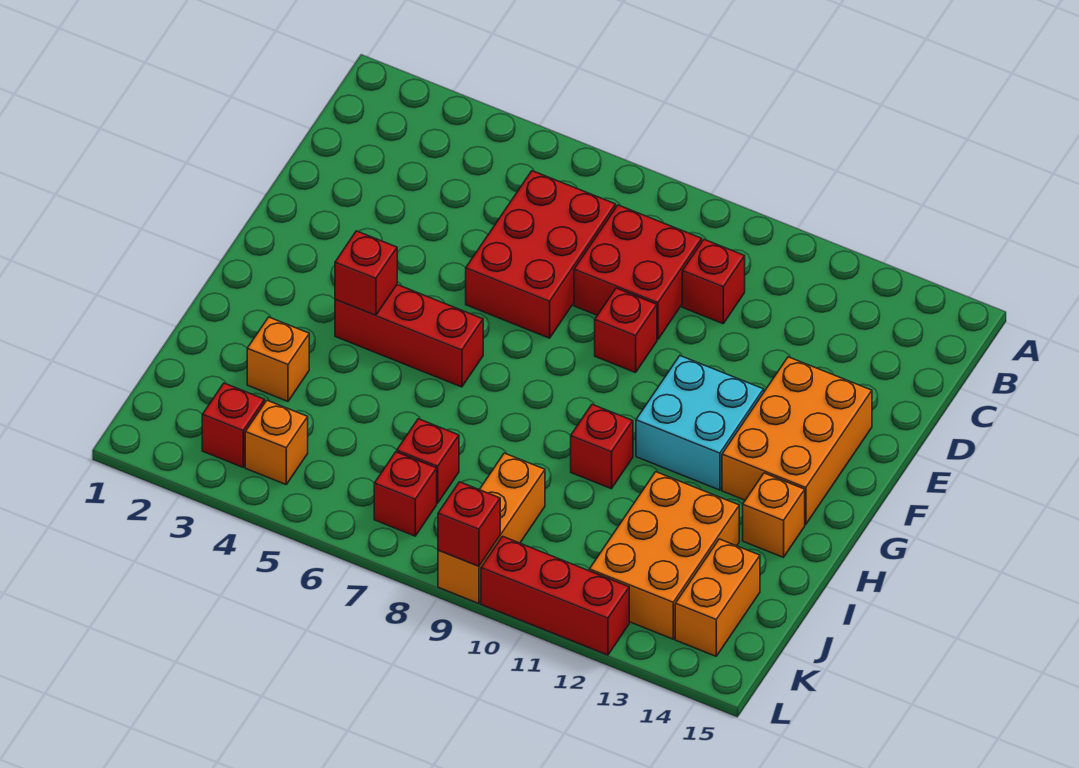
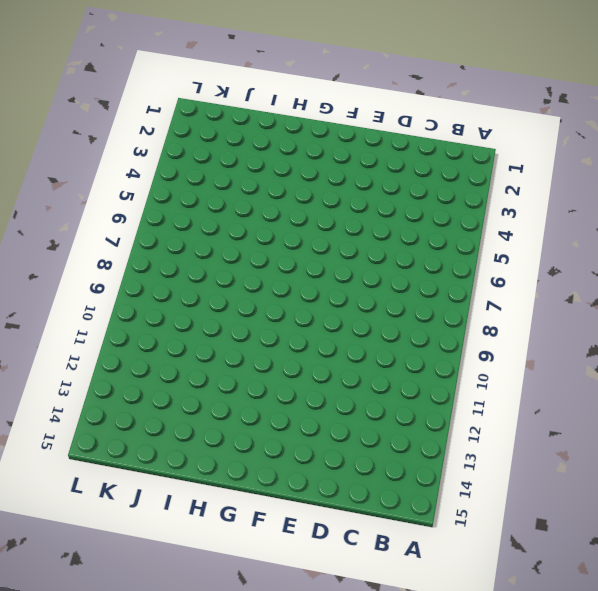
none -> red brick C6:E7 level 1
none -> red brick C8:D9 level 1
none -> red brick C10 level 1

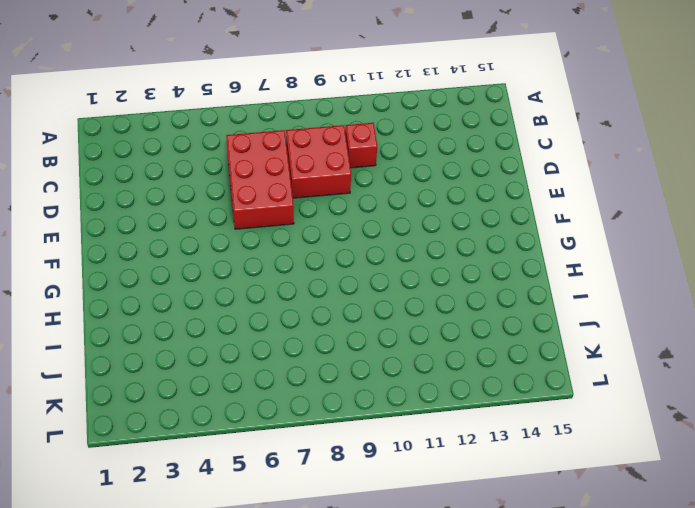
none -> red brick E9 level 1
none -> orange brick E13:G14 level 1
none -> cyan brick F11:G12 level 1

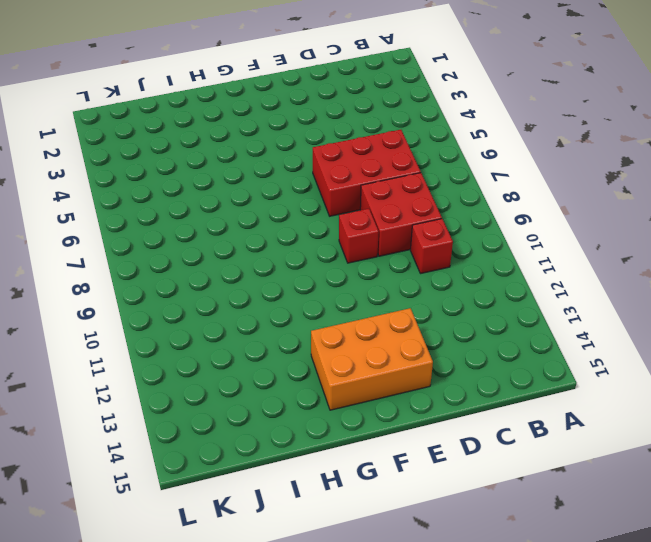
none -> cyan brick F11:G12 level 1
none -> red brick G4:G6 level 1
none -> red brick H10 level 1

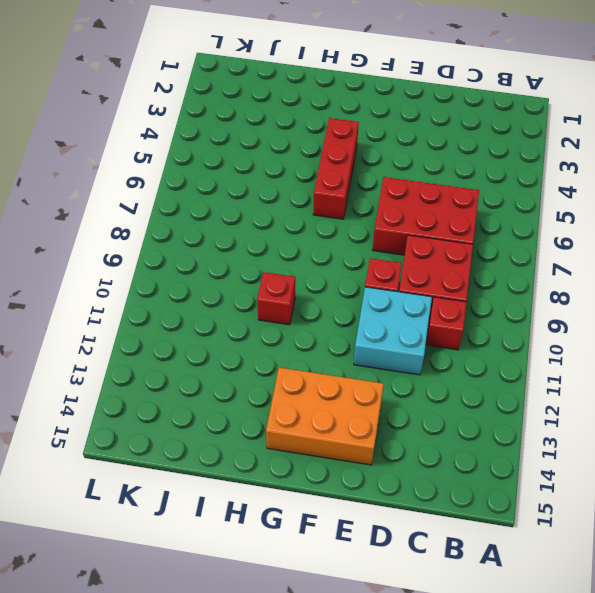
cyan brick D10:E11 level 1 -> cyan brick F11:G12 level 1
none -> orange brick H14 level 1
none -> orange brick I3 level 1
none -> orange brick I12:K13 level 1

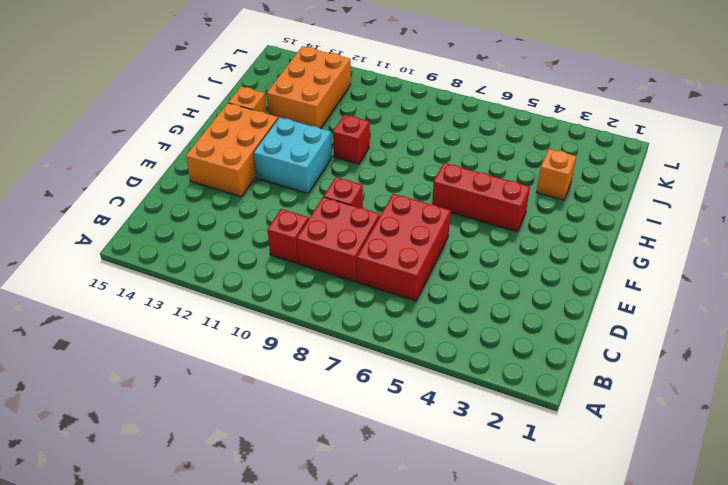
none -> red brick J7 level 1
none -> orange brick J9:L9 level 1
none -> orange brick J14:K14 level 1

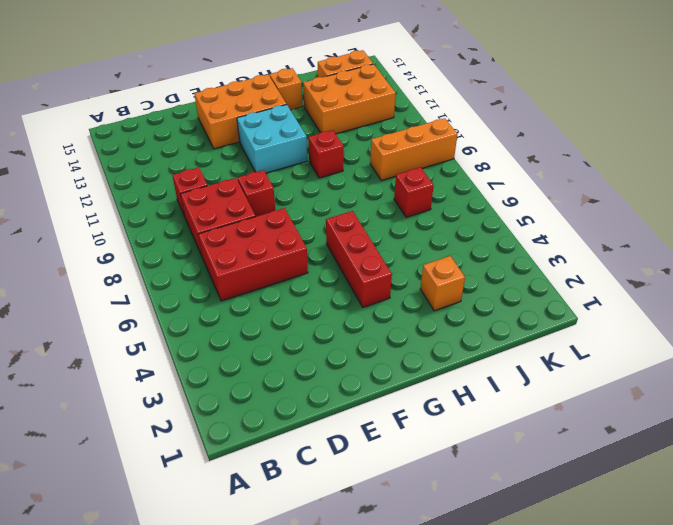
none -> red brick K3 level 1
none -> orange brick K4 level 1
none -> red brick K7 level 1

